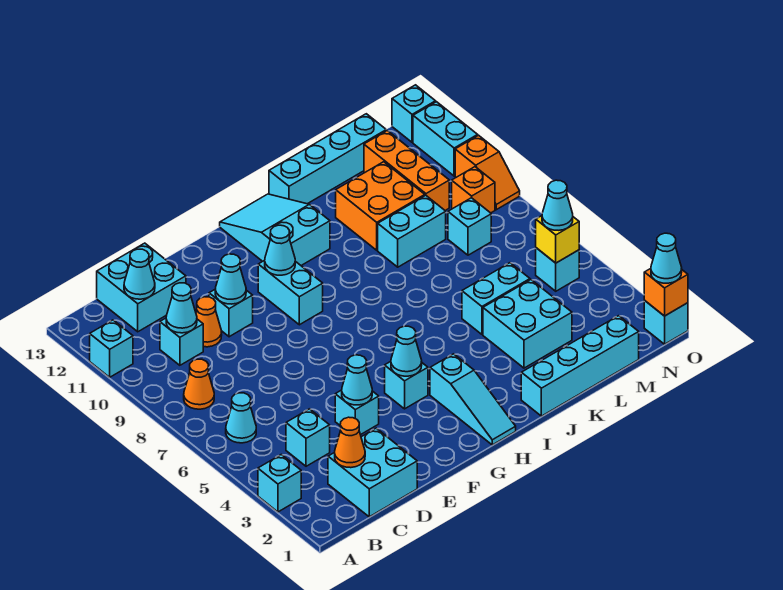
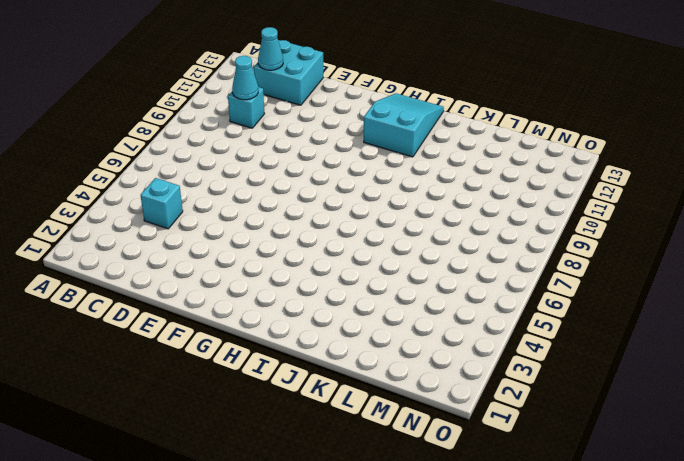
none -> cyan brick A3 level 1
none -> cyan brick A11 level 1
none -> cyan cone B6 level 1
none -> orange cone B8 level 1

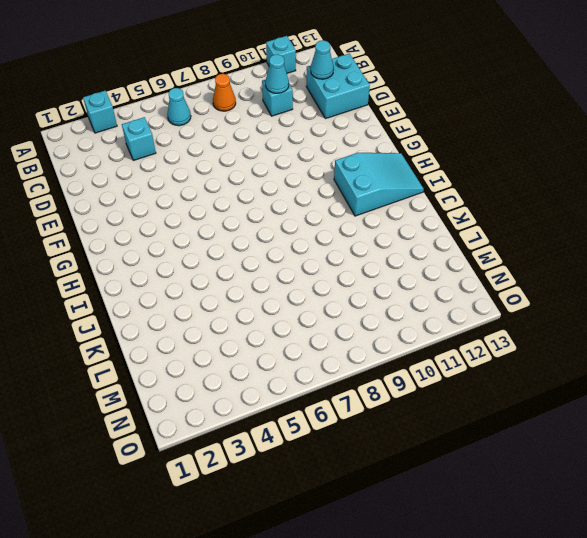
none -> cyan brick C1:D2 level 1
none -> orange cone D10 level 1
none -> cyan brick E4 level 1
none -> cyan brick E10 level 1

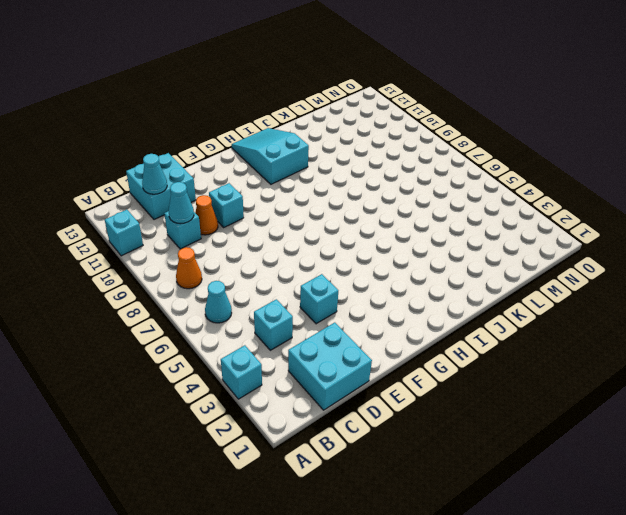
none -> cyan brick G4 level 1
none -> cyan brick G9:G10 level 1
none -> cyan slope H1:H3 level 1 top 3
none -> cyan brick J1:M1 level 1

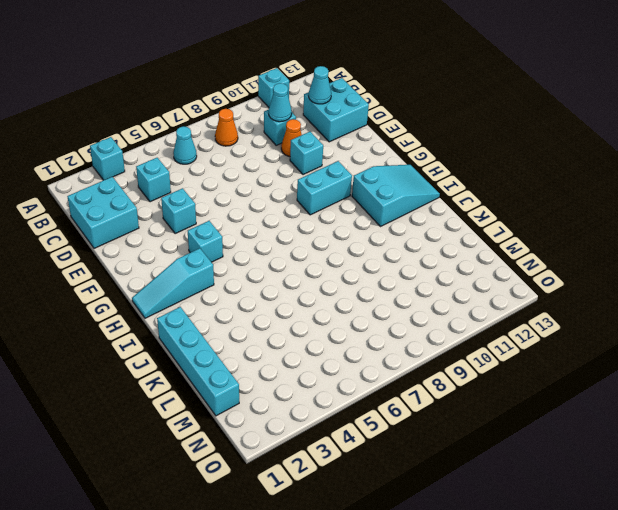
none -> cyan brick J13:M13 level 1
none -> cyan brick K3:L4 level 1
none -> cyan brick K5:L5 level 1
none -> cyan brick K9:L9 level 1

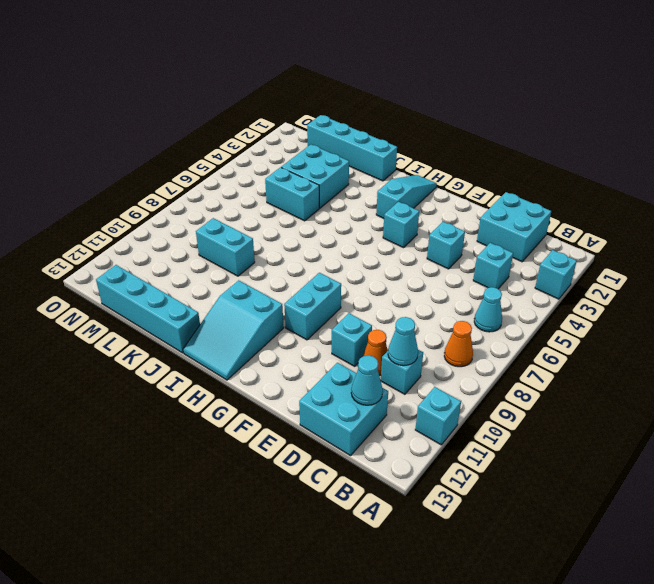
none -> orange brick K10:L11 level 1
none -> cyan brick M8 level 1
none -> orange brick M10:M12 level 1
none -> cyan brick N5 level 1

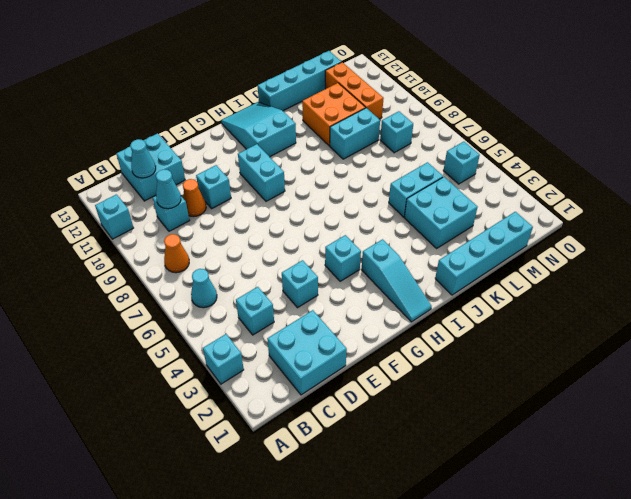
none -> orange brick N9 level 1
none -> cyan brick O1 level 1
none -> orange slope O9:O10 level 1 top 10
none -> cyan brick O11:O12 level 1

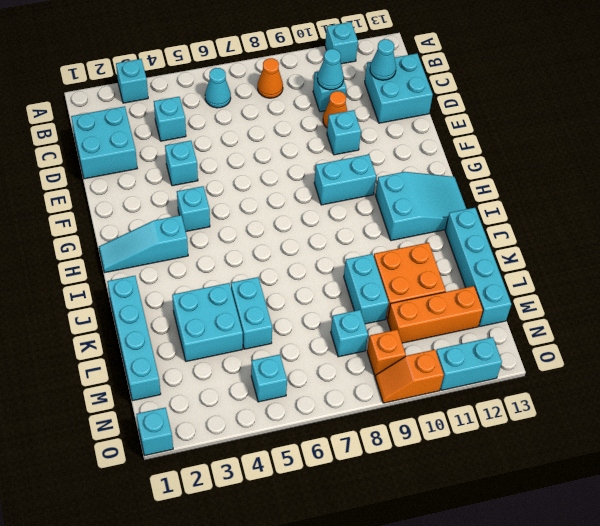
none -> cyan brick O13 level 1
none -> orange cone C2 level 2
none -> cyan cone E4 level 2
none -> cyan cone E10 level 2

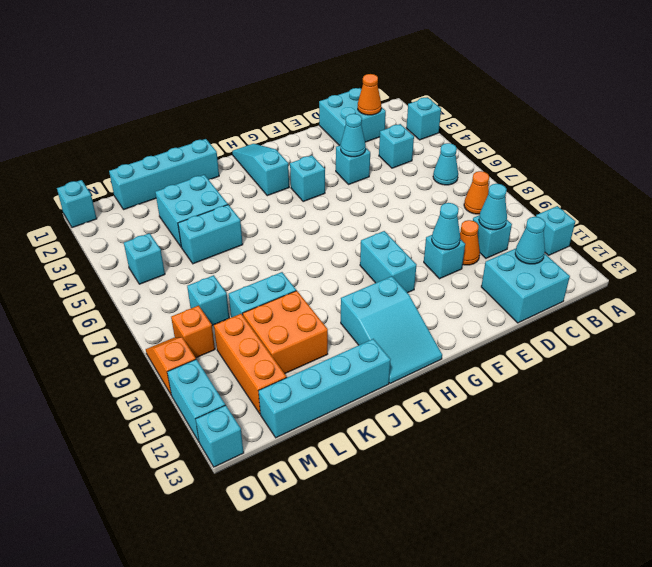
none -> cyan cone G4 level 2
none -> cyan cone G10 level 2
none -> yellow brick N5 level 2
none -> orange brick O1 level 2

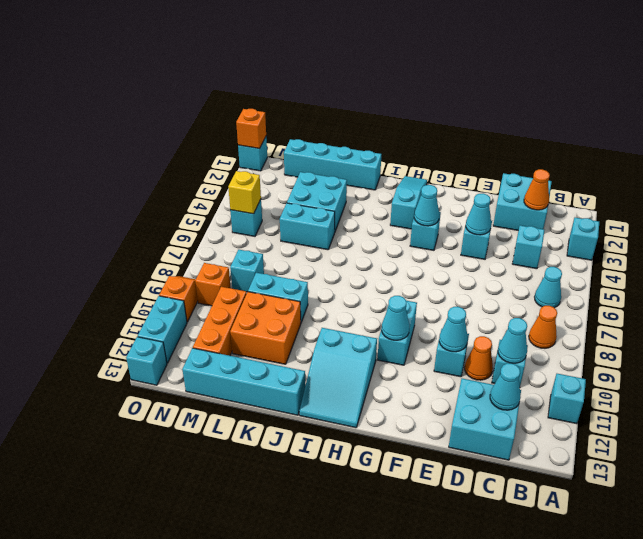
none -> cyan cone N5 level 3
none -> cyan cone O1 level 3

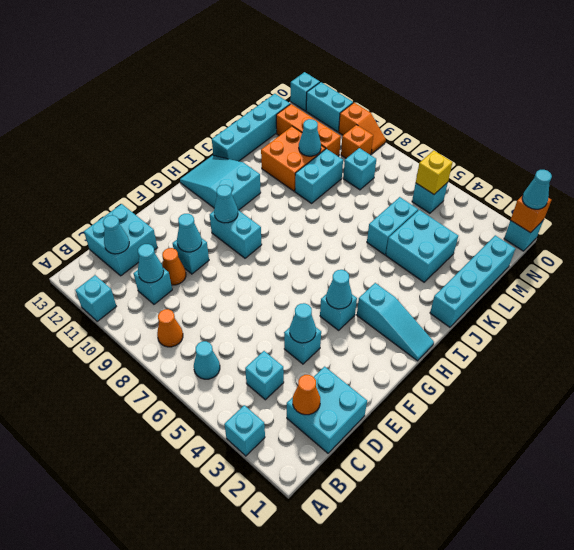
cyan cone L10 level 2 -> cyan cone N5 level 3

